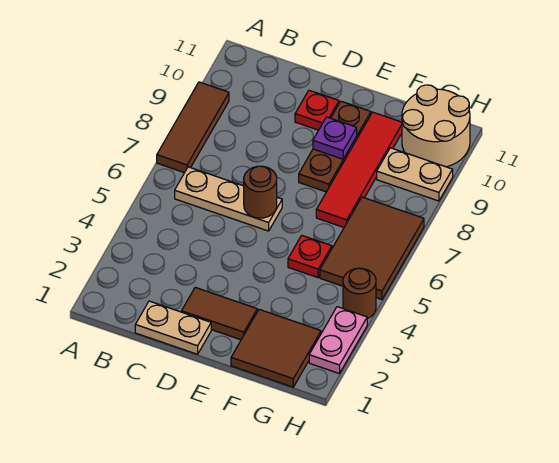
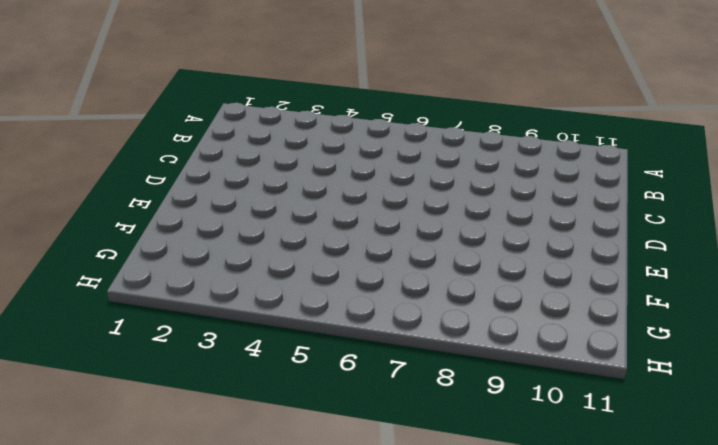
none -> brown tile A7:A9 level 1
none -> tan plate B6:D6 level 1
none -> tan plate C1:D1 level 1

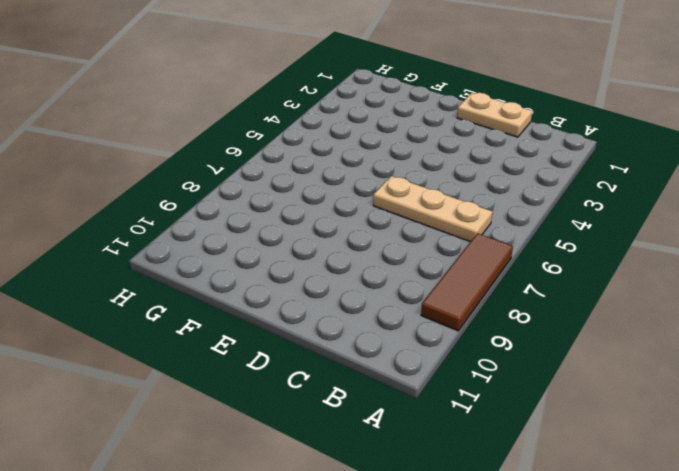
none -> brown tile D2:E2 level 1
none -> red plate D10 level 1
none -> brown plate E8:E10 level 1

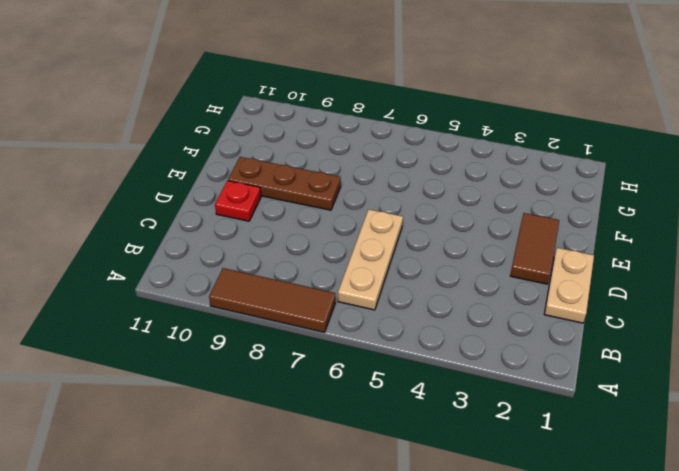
none -> brown tile F1:G2 level 1
none -> red plate F5 level 1
none -> red tile F7:F10 level 1

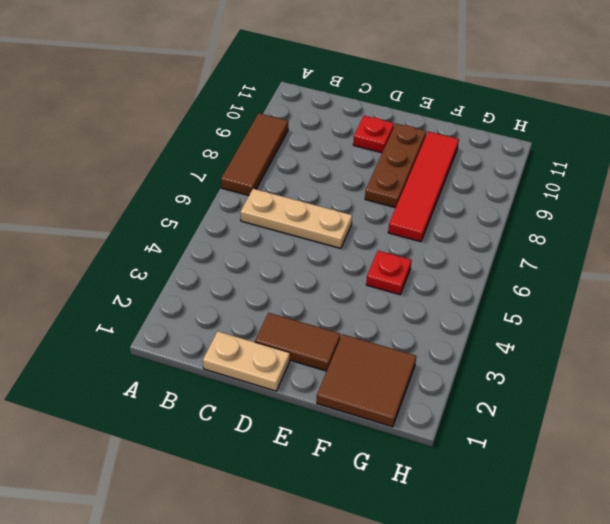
none -> brown tile G5:H7 level 1
none -> tan plate G9:H9 level 1
none -> tan round brick G10:H11 level 1

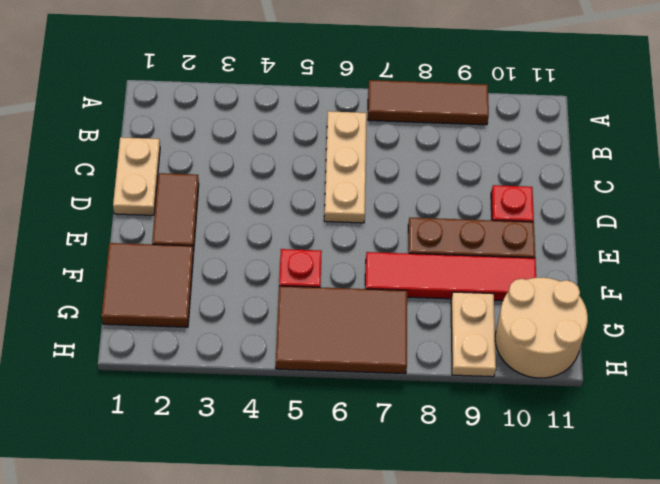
none -> pink plate H2:H3 level 1
none -> brown round brick H4 level 1
none -> brown round brick D6 level 2

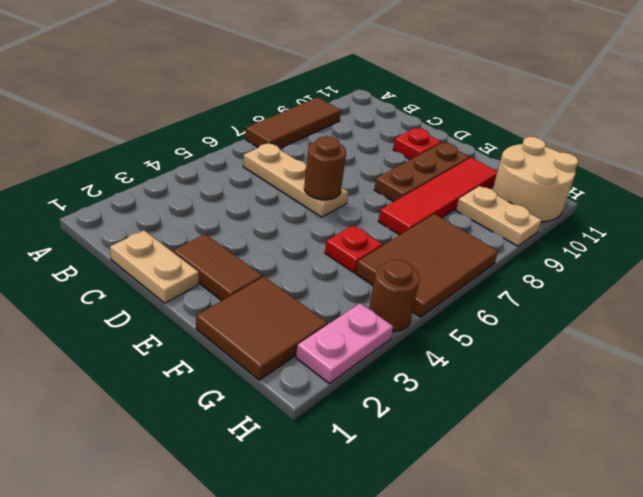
none -> purple plate E9 level 2

